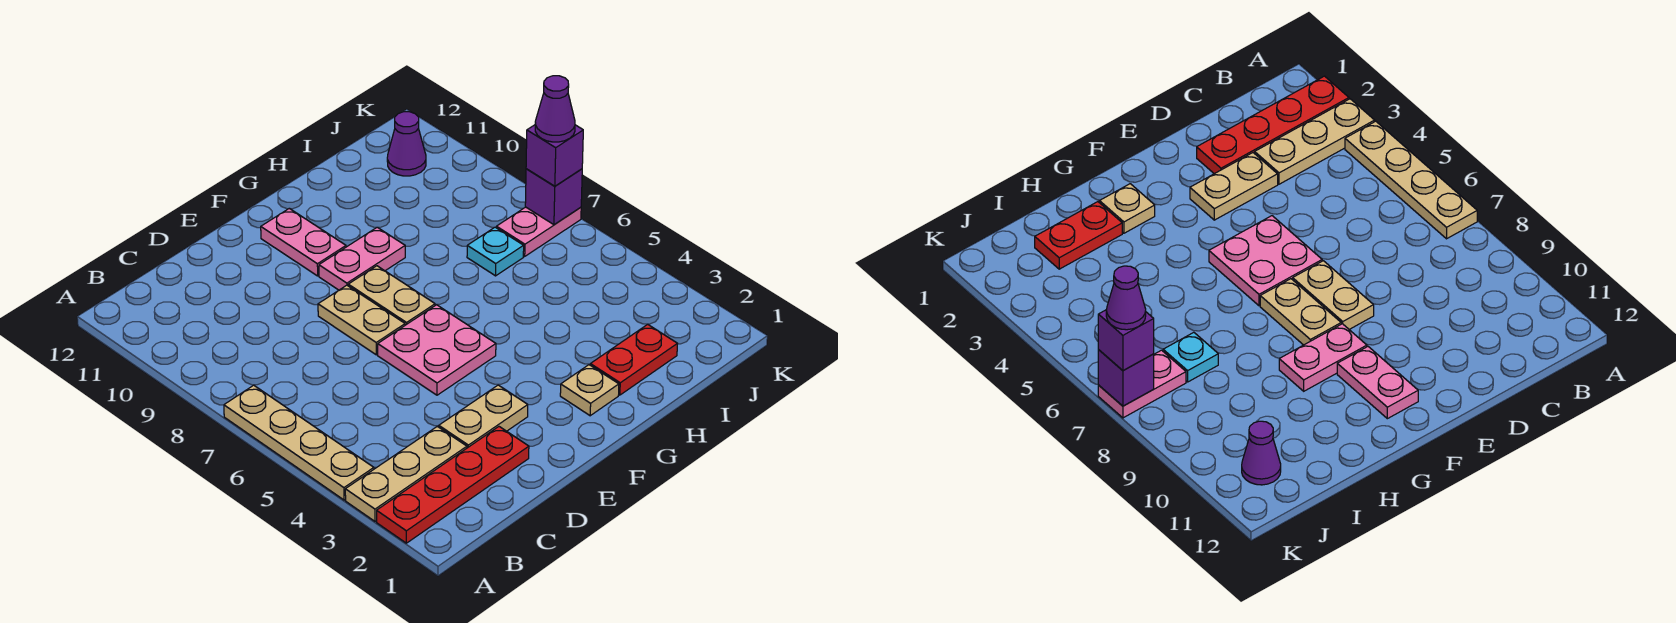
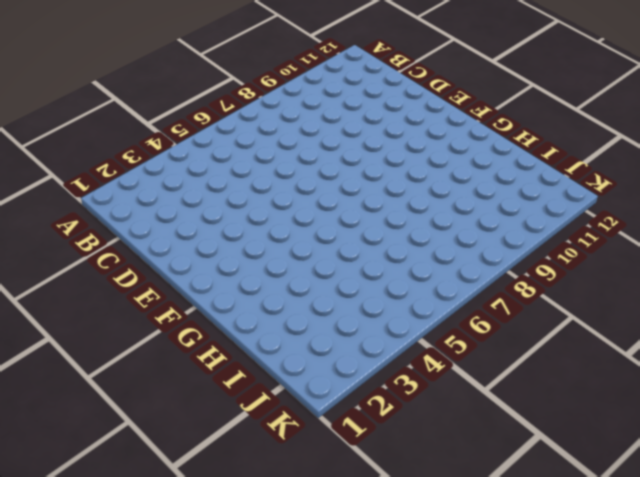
none -> red plate A2:D2 level 1
none -> tan plate A3:C3 level 1
none -> tan plate A4:A7 level 1

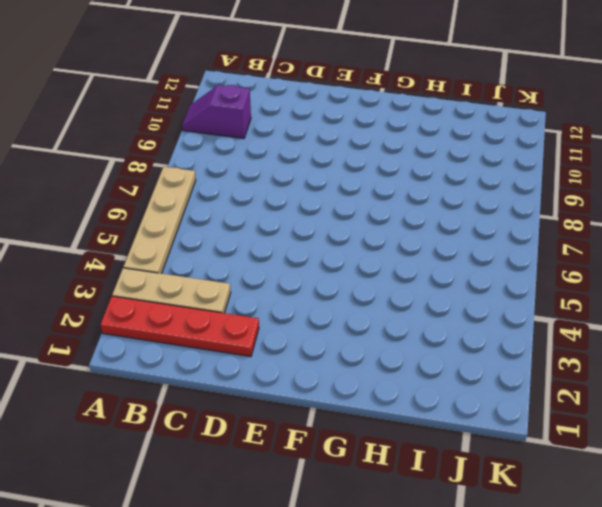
purple slope A10:B10 level 1 top B -> none
none -> tan plate D3:E3 level 1
none -> pink plate E5:F6 level 1
none -> tan plate E7:E8 level 1

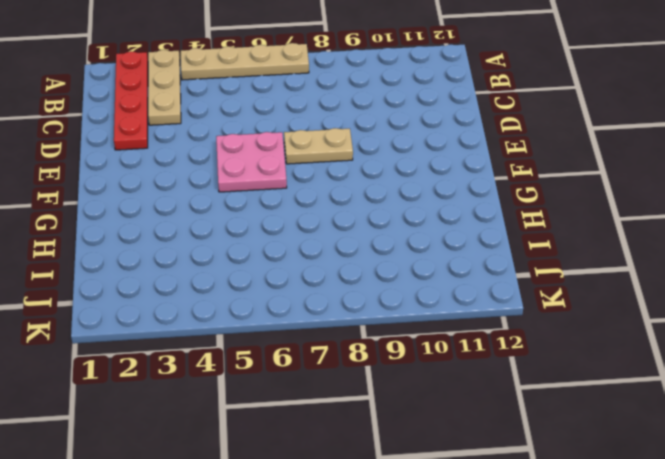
none -> tan plate D3:E3 level 1
none -> tan plate F7:F8 level 1
none -> pink plate F9:G9 level 1

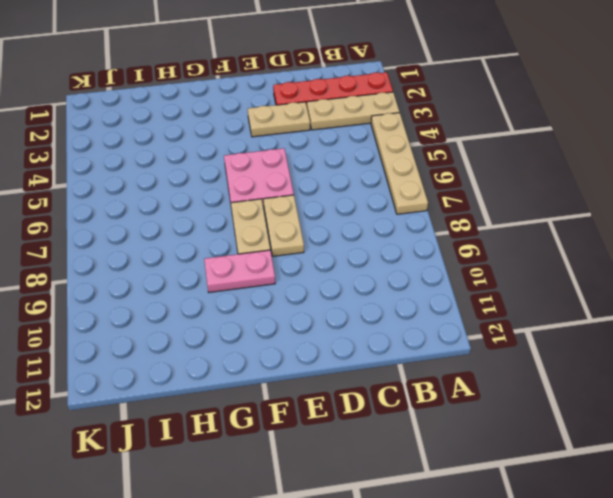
none -> pink plate F10:F11 level 1
none -> tan plate G2 level 1
none -> red plate H2:I2 level 1

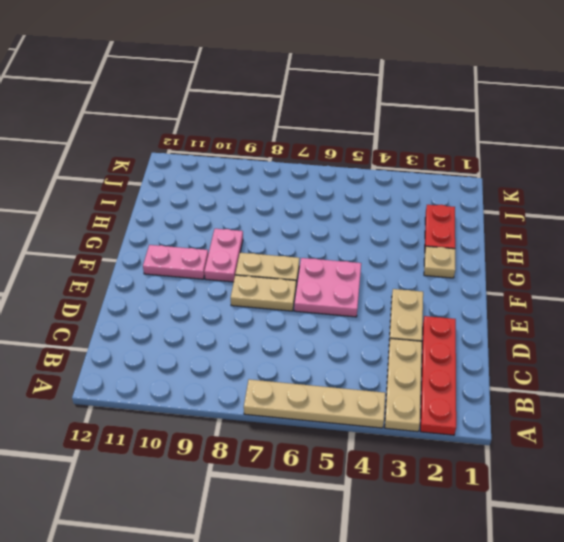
none -> cyan plate I7 level 1
none -> pink plate J7:K7 level 1
none -> purple cone J11 level 1

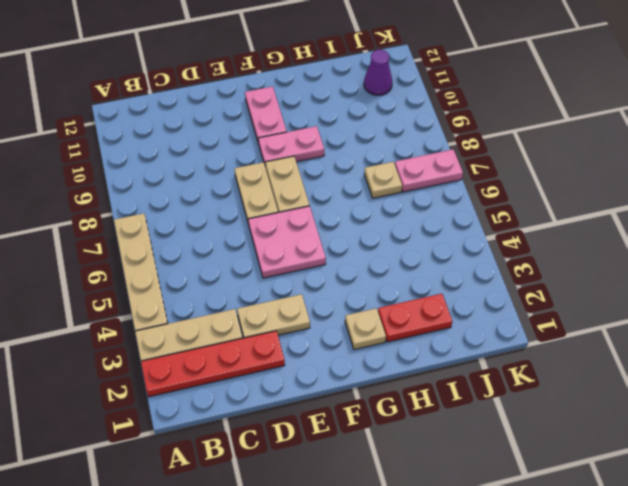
tan plate I7 level 1 -> cyan plate I7 level 1
none -> purple brick K7 level 2
none -> purple brick K7 level 3
none -> purple cone K7 level 4

